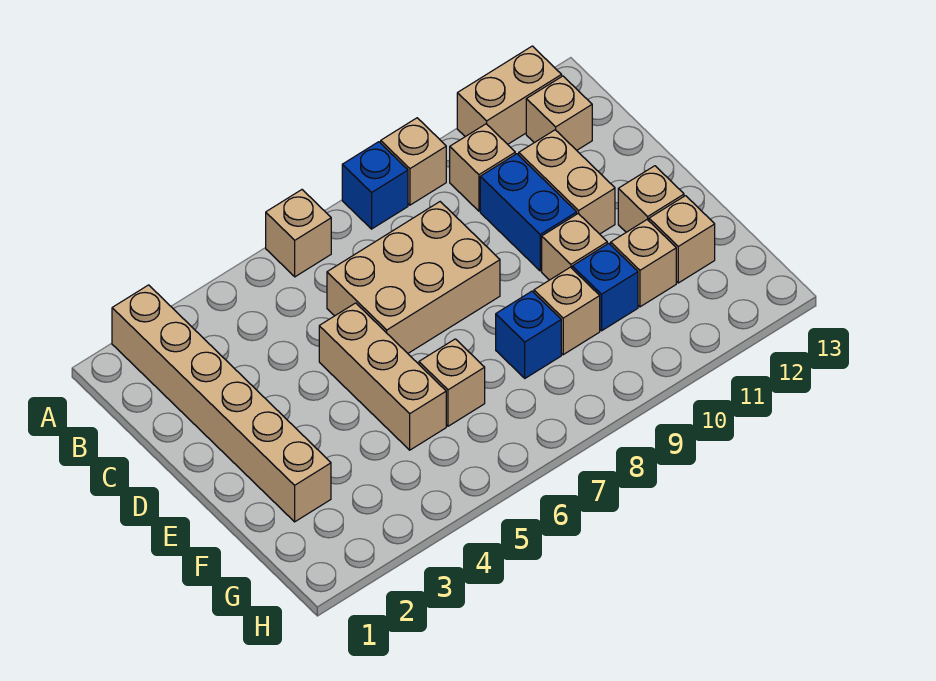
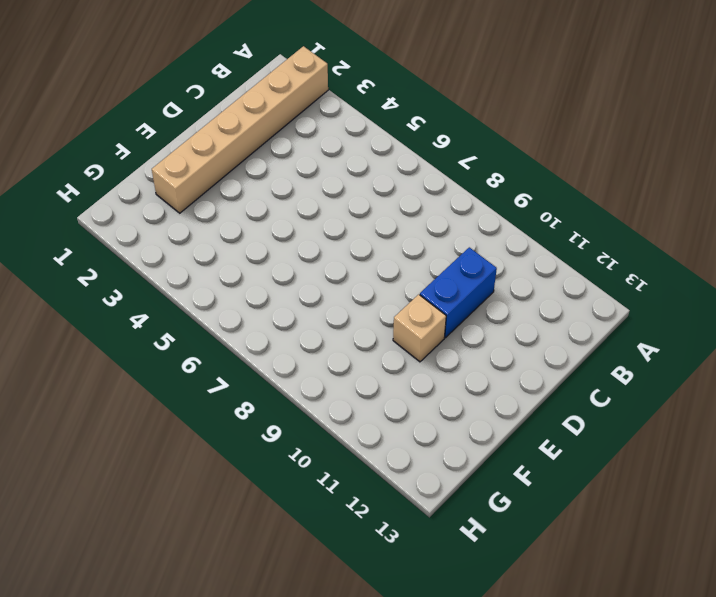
none -> tan brick A6 level 1
none -> blue brick A8 level 1
none -> tan brick A9 level 1

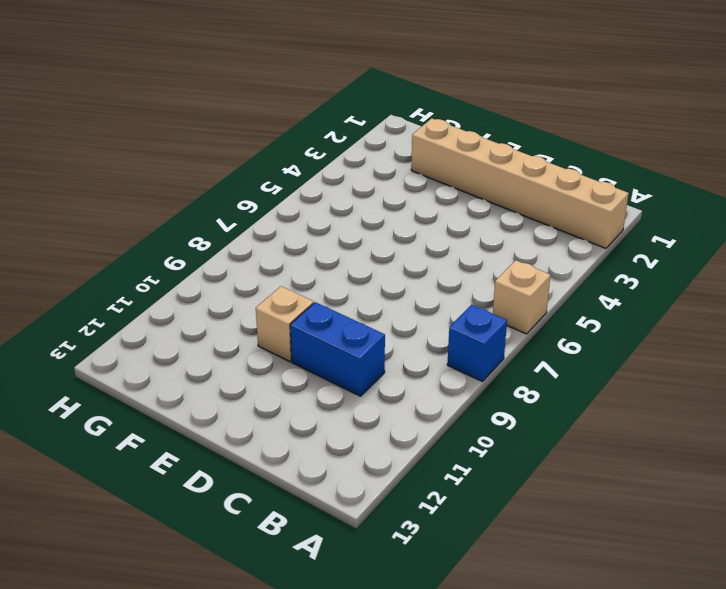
none -> tan brick A9 level 1
none -> tan brick A11:A12 level 1
none -> tan brick B10 level 1

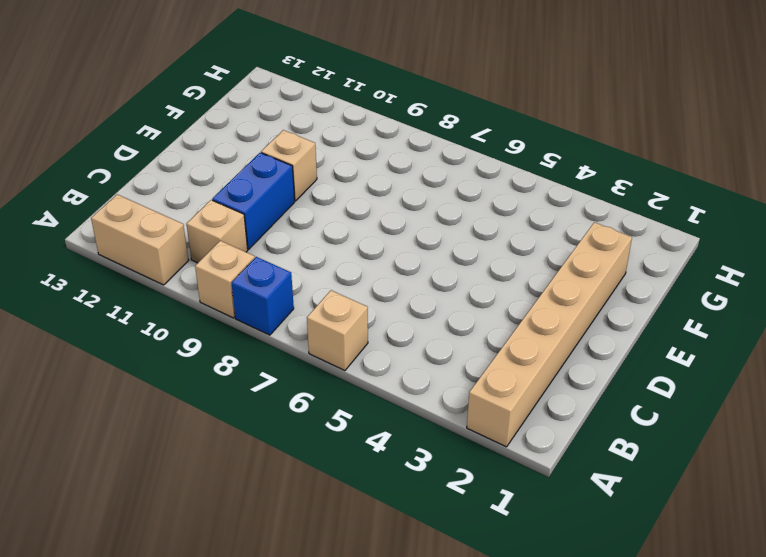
none -> tan brick B12 level 1
none -> tan brick C6:D8 level 1
none -> tan brick C11:D11 level 1

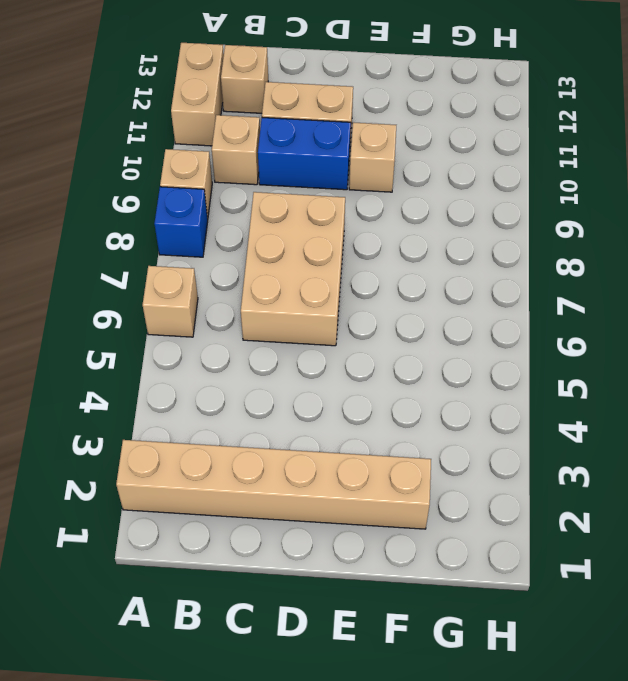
none -> tan brick D5:F5 level 1
none -> tan brick E12 level 1
none -> tan brick F6 level 1

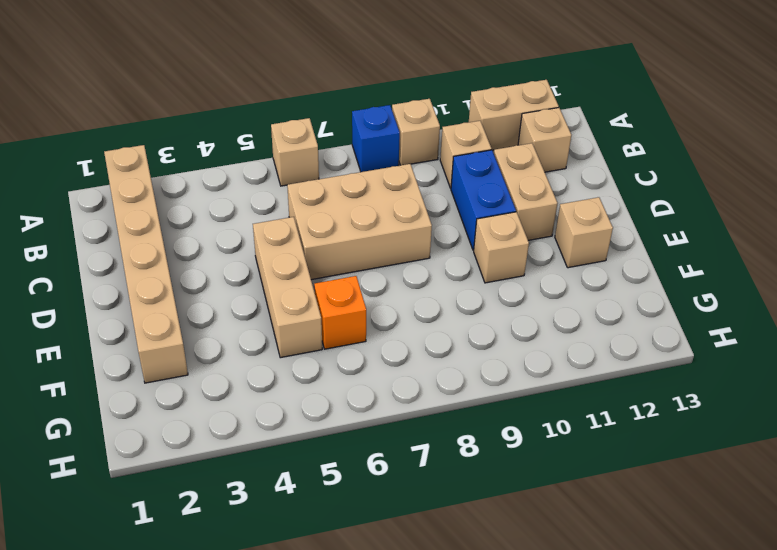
orange brick F6 level 1 -> tan brick F6 level 1
none -> blue brick F8 level 1
none -> tan brick F9 level 1
none -> blue brick F10 level 1

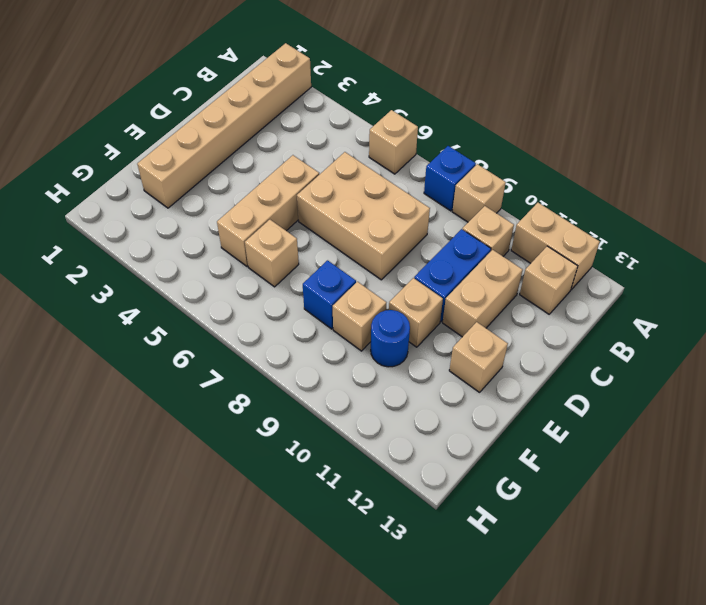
blue round brick F10 level 1 -> blue brick F10 level 1
none -> tan brick F11 level 1
none -> tan brick F12 level 1

